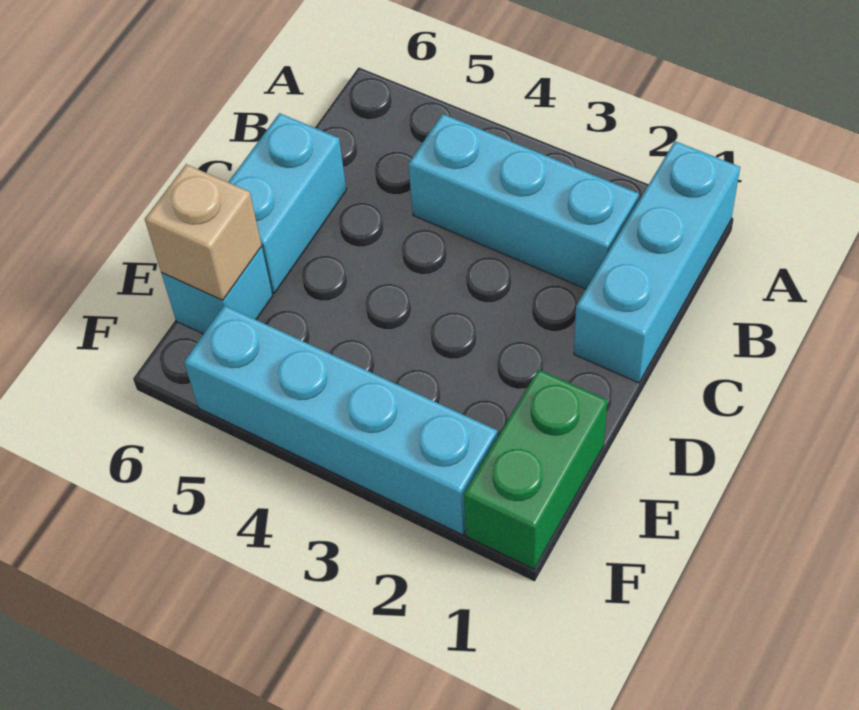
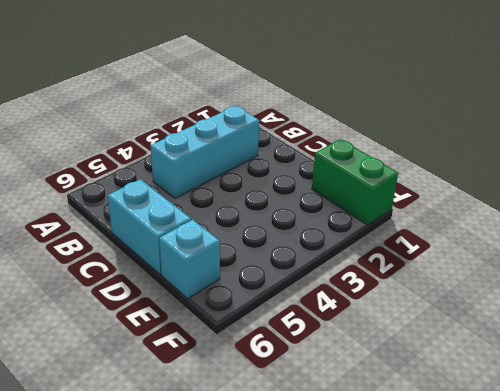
none -> cyan brick A1:C1 level 1
none -> cyan brick F2:F5 level 1

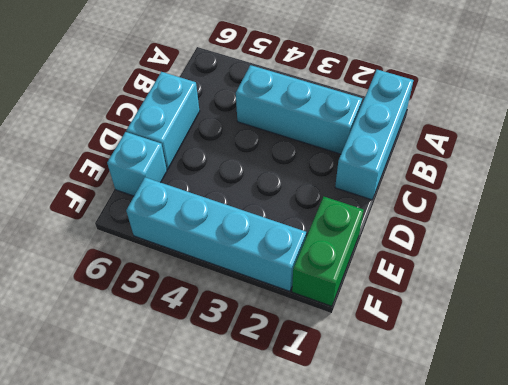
none -> tan brick E6 level 2

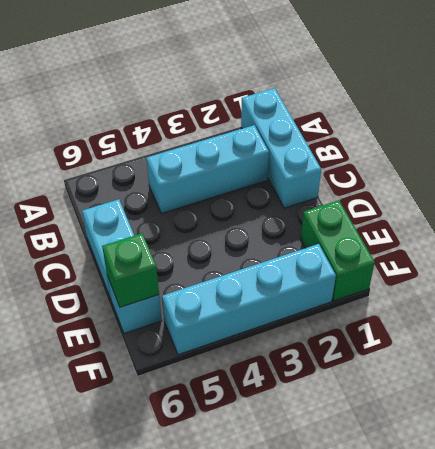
green brick E6 level 2 -> tan brick E6 level 2

